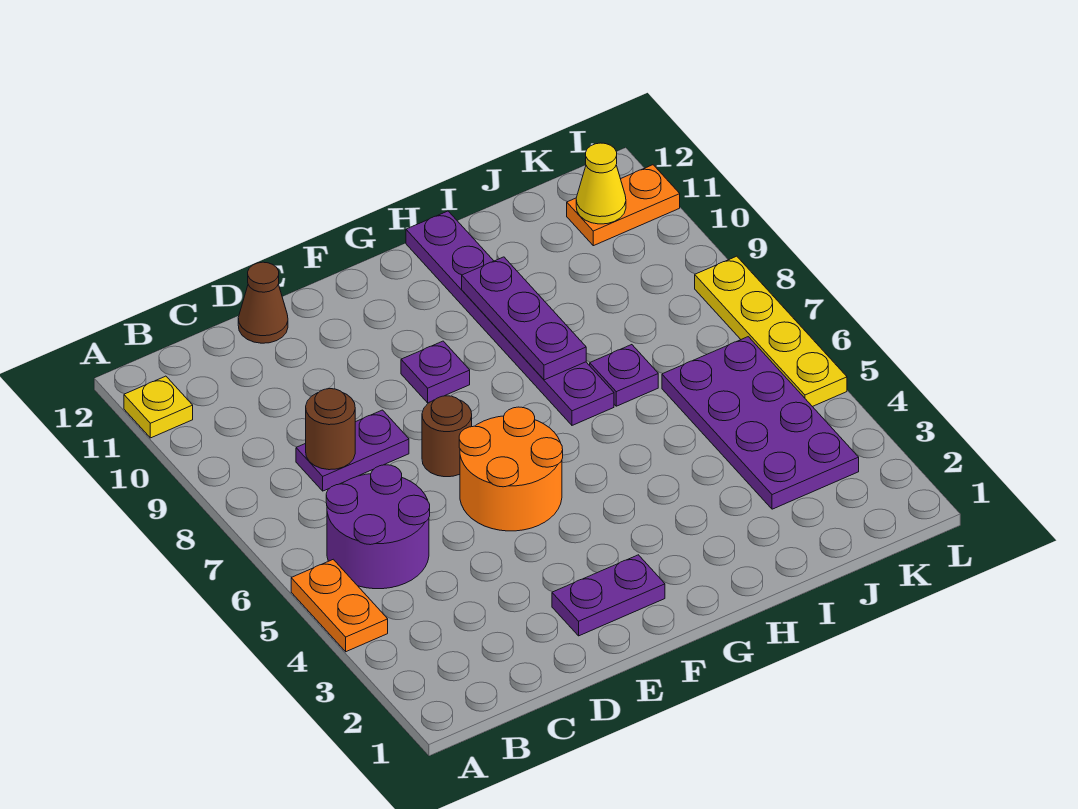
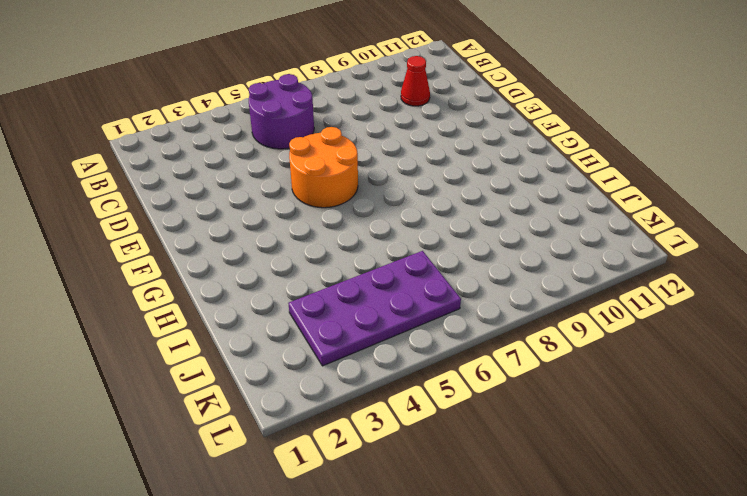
red cone C10 level 1 -> none
none -> orange plate A4:A5 level 1
none -> yellow plate A11 level 1
none -> purple plate C8:D8 level 1

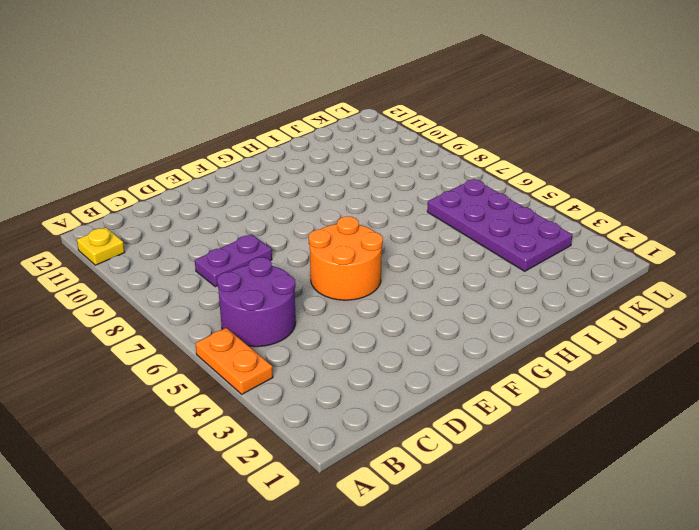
none -> brown cone D12 level 1
none -> purple plate E2:F2 level 1
none -> brown round brick E7 level 1

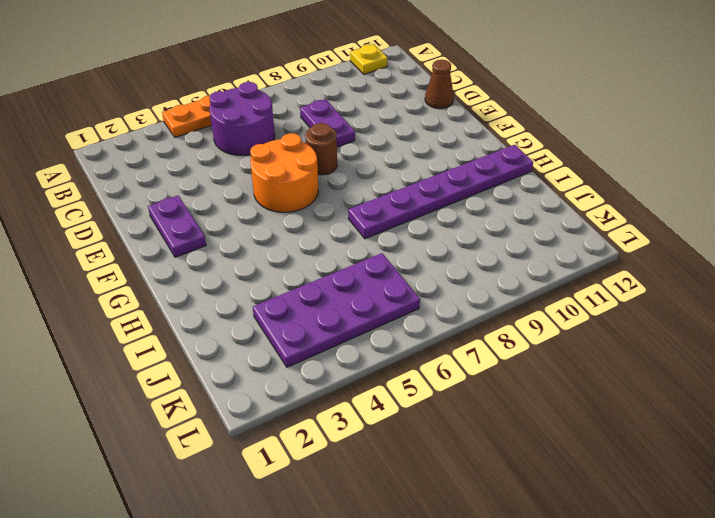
none -> purple plate F9 level 1
none -> purple plate I7 level 1
none -> orange plate K11:L11 level 1

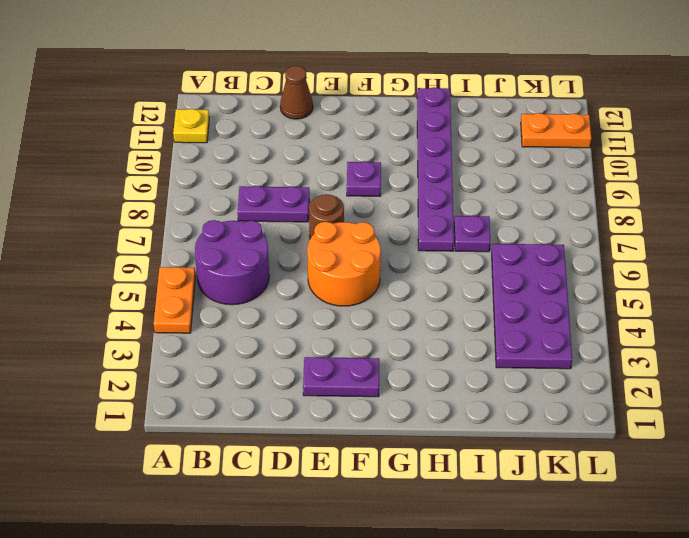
none -> yellow plate L5:L8 level 1
none -> brown round brick C8 level 2
none -> purple plate H8:H10 level 2

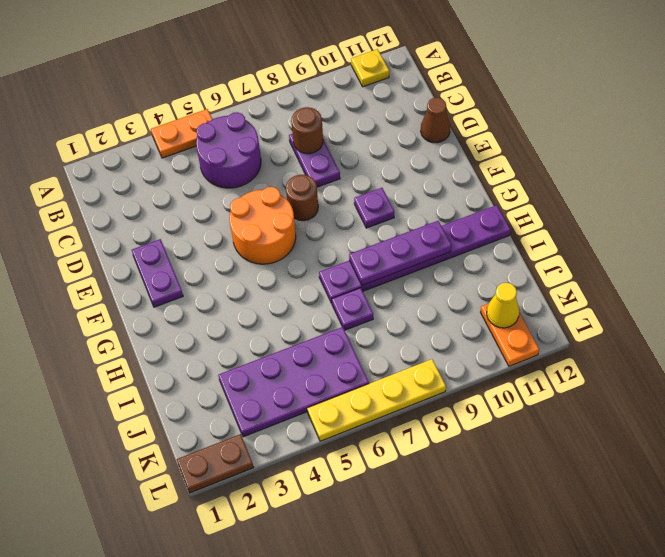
brown plate L1:L2 level 1 -> none

